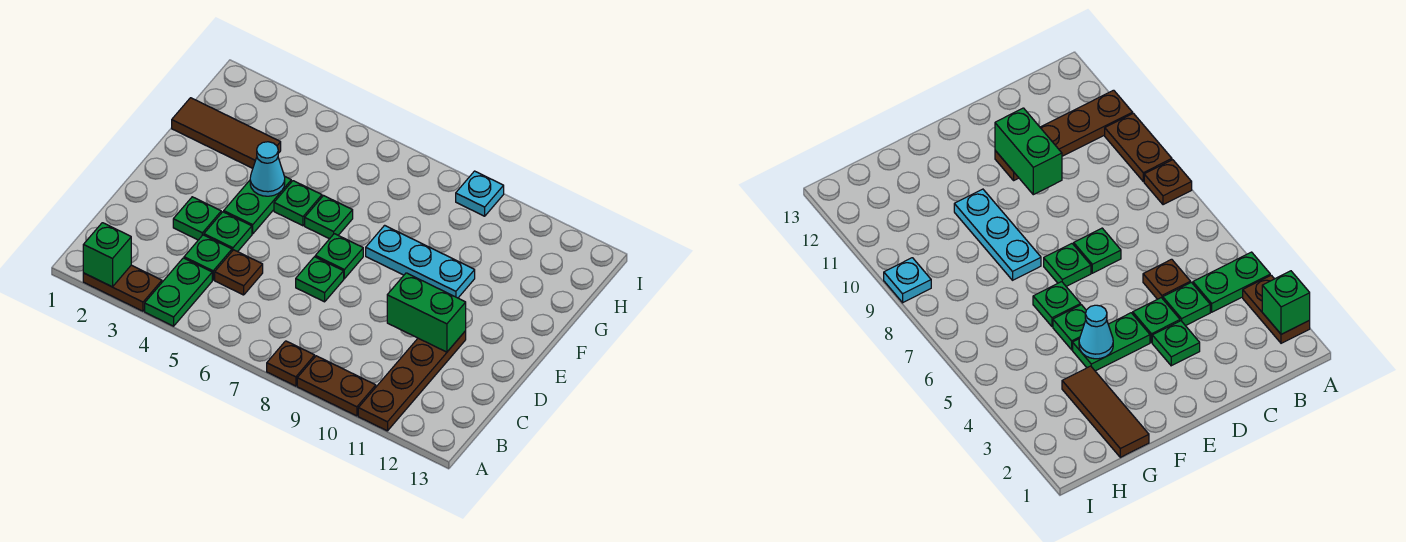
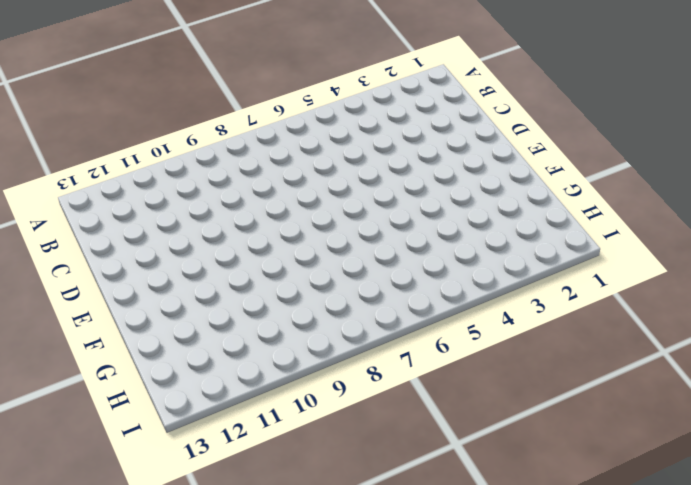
none -> brown plate A2:A3 level 1
none -> green plate A4:B4 level 1
none -> brown plate A8 level 1

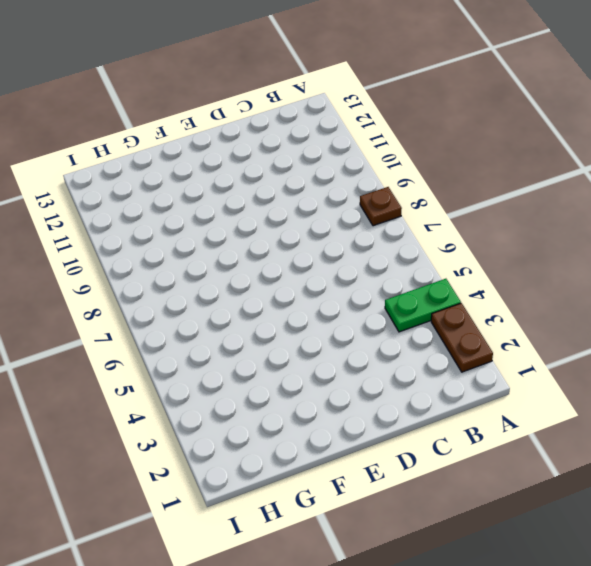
none -> brown plate A9:A10 level 1
none -> brown plate A11:D11 level 1
none -> green plate C4 level 1

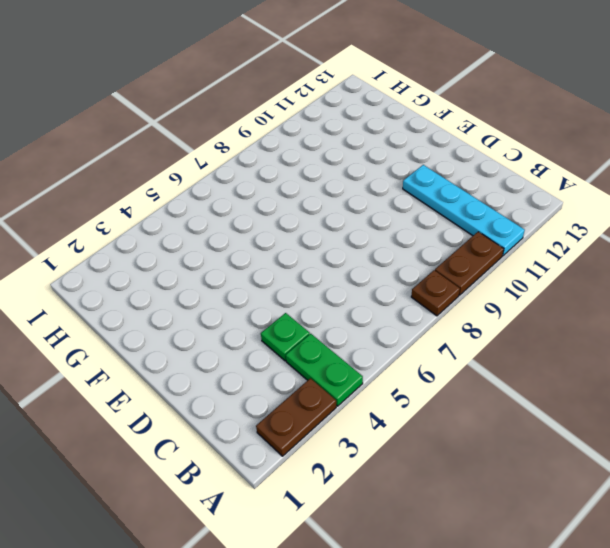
cyan plate A11:D11 level 1 -> brown plate A11:D11 level 1
none -> brown plate C5 level 1
none -> green plate D3 level 1
none -> green plate D4 level 1

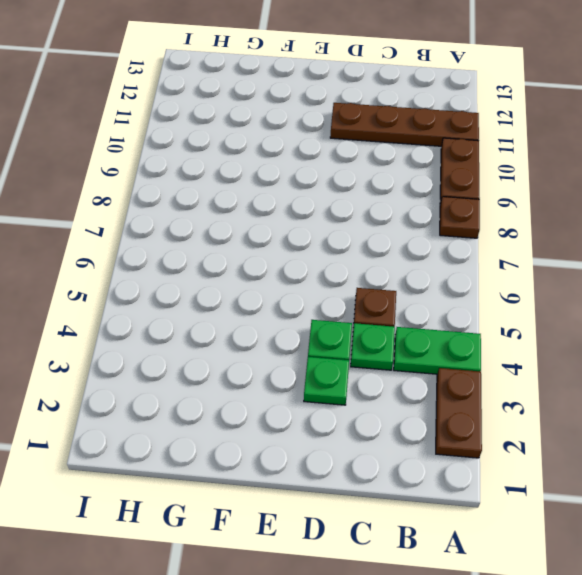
none -> green plate D7 level 1
none -> green plate E4:F4 level 1
none -> green plate E7 level 1

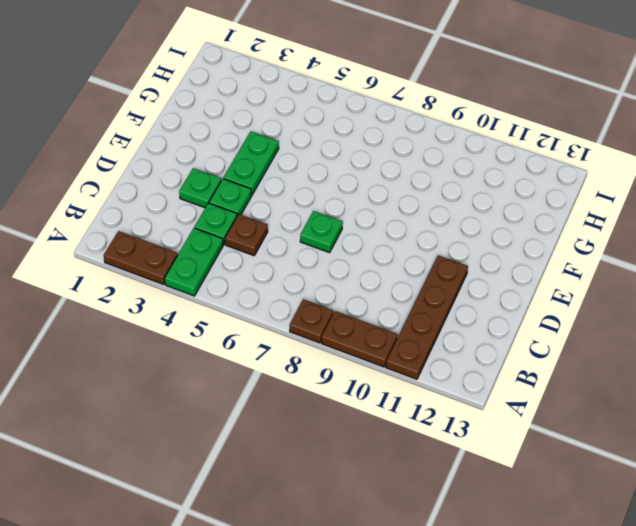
none -> green plate E7 level 1
none -> green plate F5 level 1
none -> green plate F6 level 1

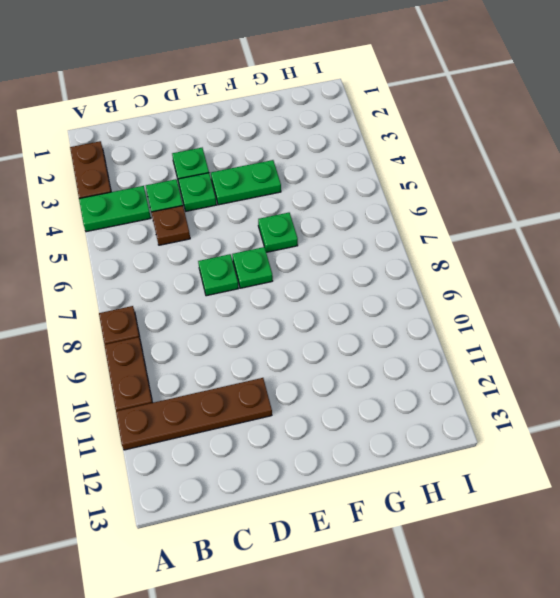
none -> green plate F5 level 1
none -> cyan plate F8:F10 level 1
none -> brown tile G1:G3 level 1

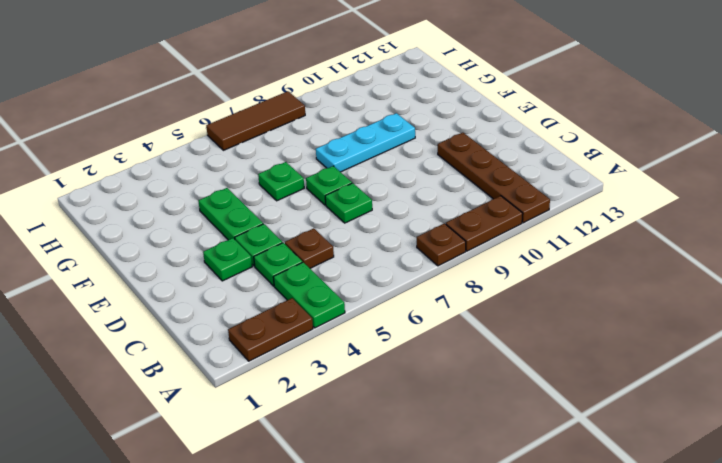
brown tile I6:I8 level 1 -> brown tile G1:G3 level 1
none -> green plate F5 level 1
none -> cyan plate I9 level 1
none -> green brick A2 level 2

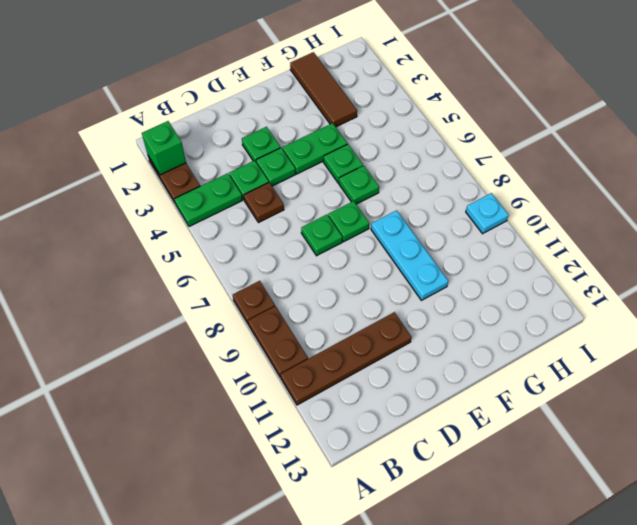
none -> green brick D10:D11 level 2
none -> cyan cone F4 level 2

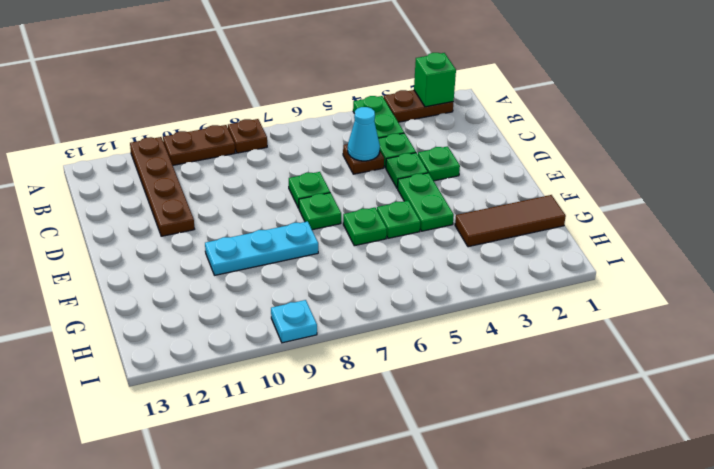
cyan cone C5 level 2 -> cyan cone F4 level 2
none -> green brick D10:D11 level 2

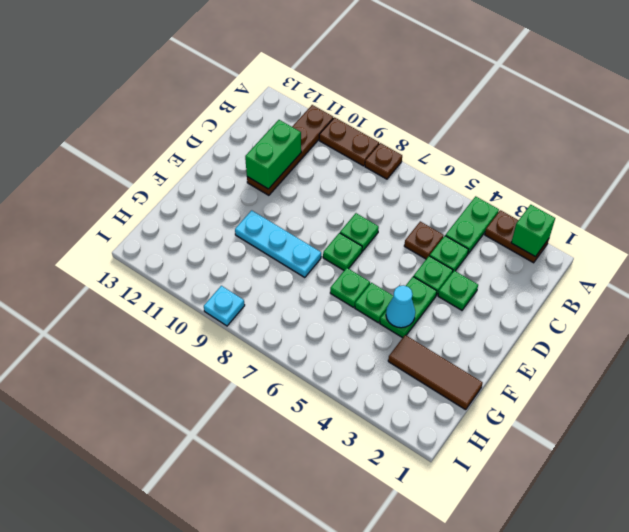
green brick C11:D11 level 2 -> green brick D10:D11 level 2

